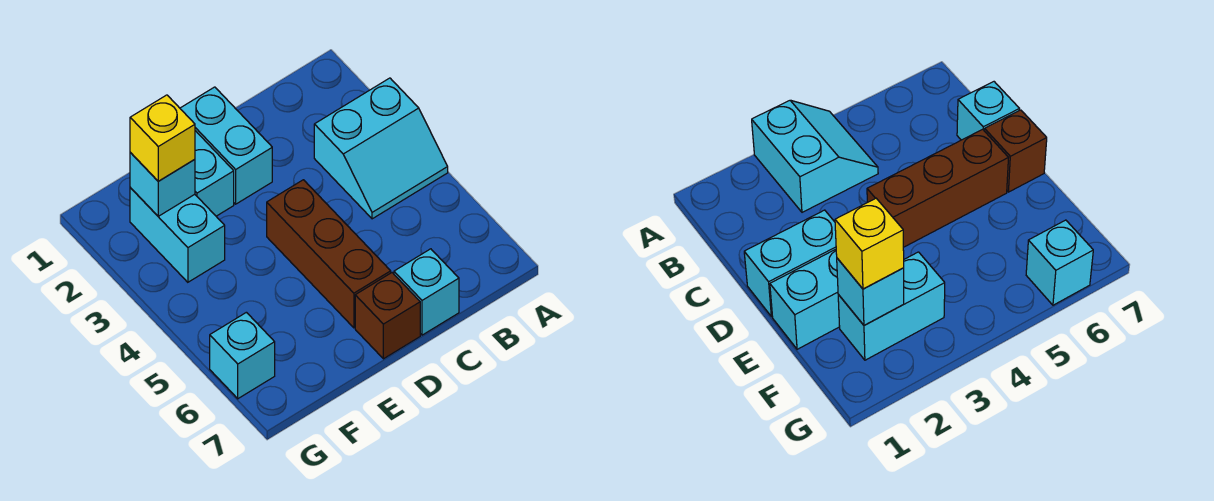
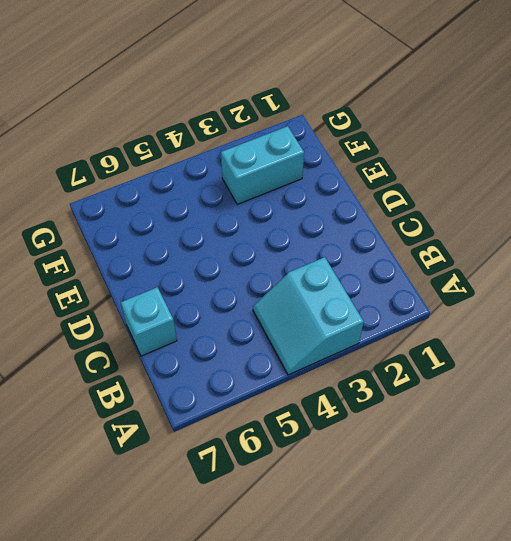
none -> cyan brick D1:D2 level 1
none -> brown brick D4:D6 level 1

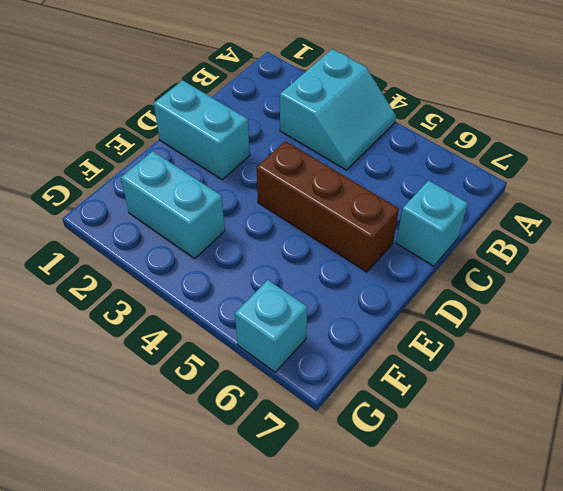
none -> brown brick D7 level 1
none -> cyan brick E1:E2 level 1

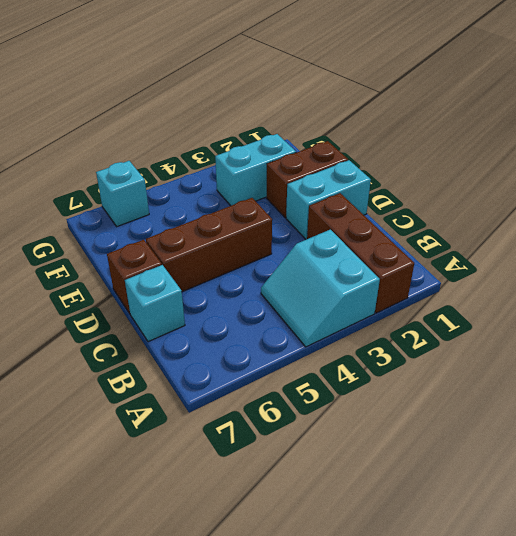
brown brick A2:C2 level 1 -> none
brown brick E1:E2 level 1 -> cyan brick E1:E2 level 1
none -> cyan brick F2 level 2
none -> yellow brick F2 level 3

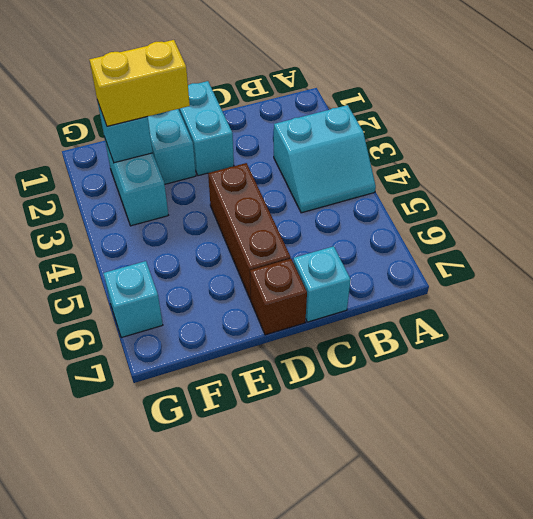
yellow brick E2:F2 level 3 -> yellow brick F2 level 3

